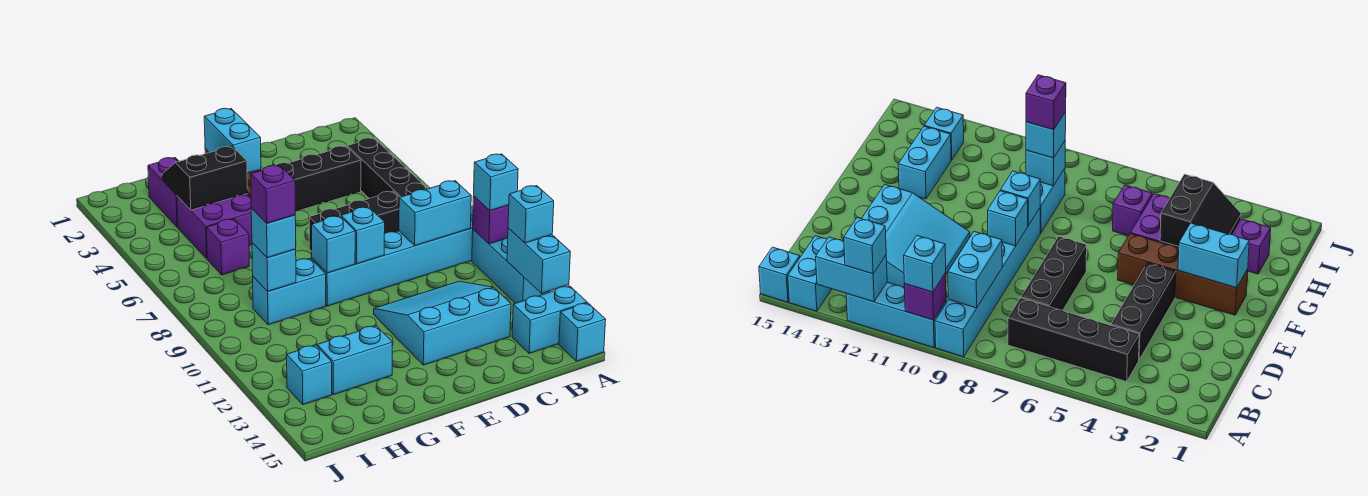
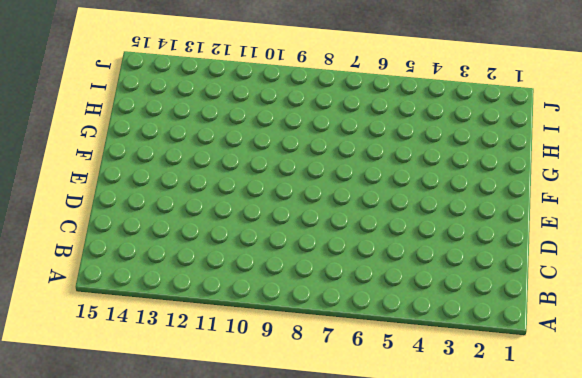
none -> cyan brick A9:F9 level 1
none -> cyan brick A10:A12 level 1
none -> cyan brick A14:B14 level 1

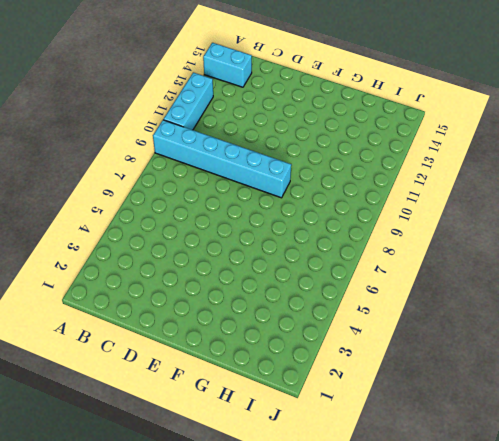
none -> cyan brick A15 level 1
none -> black brick B4:B7 level 1
none -> black brick C4:E4 level 1

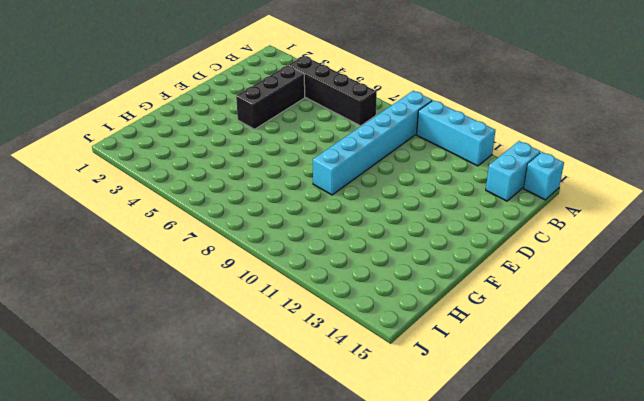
none -> black brick C7:E7 level 1
none -> cyan slope C11:E13 level 1 top 13
none -> brown brick F2:F5 level 1

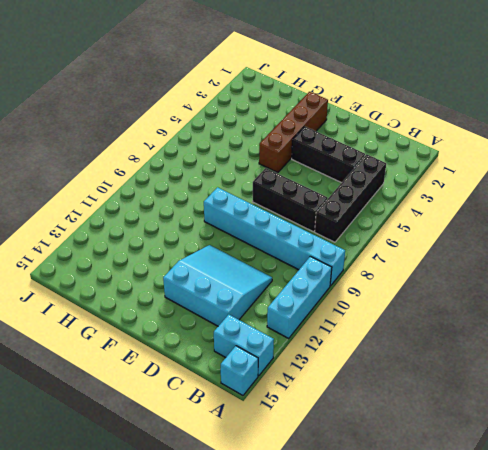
none -> purple brick G4:H5 level 1
none -> cyan brick G9:H9 level 1
none -> cyan brick G13:H13 level 1

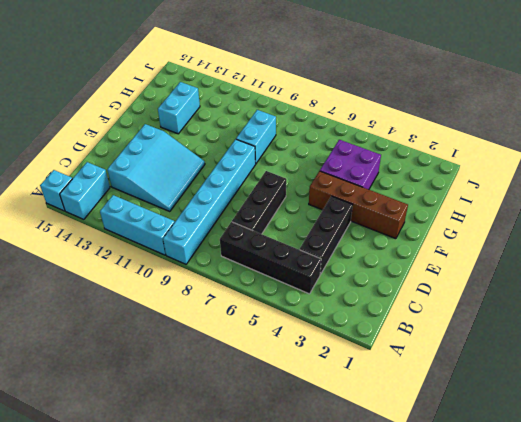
none -> purple brick H2:H3 level 1
none -> purple brick H6 level 1
none -> cyan brick I13 level 1

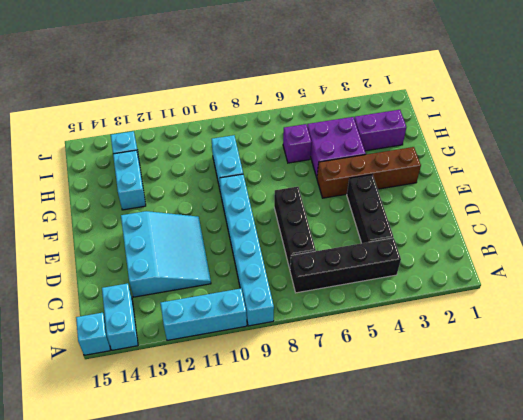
none -> purple brick A10 level 2
none -> cyan brick A12:A13 level 2
none -> cyan brick B9:C9 level 2

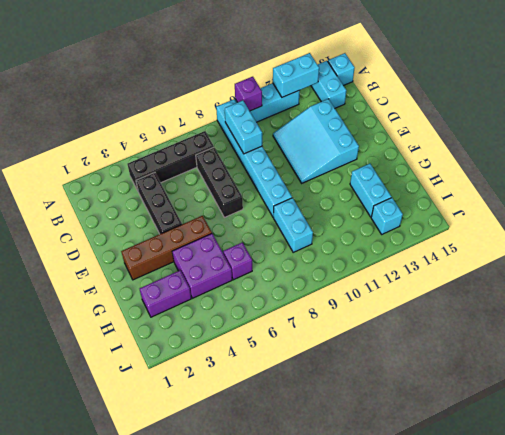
none -> cyan brick E9 level 2
none -> cyan brick F2:F3 level 2
none -> cyan brick F9 level 2

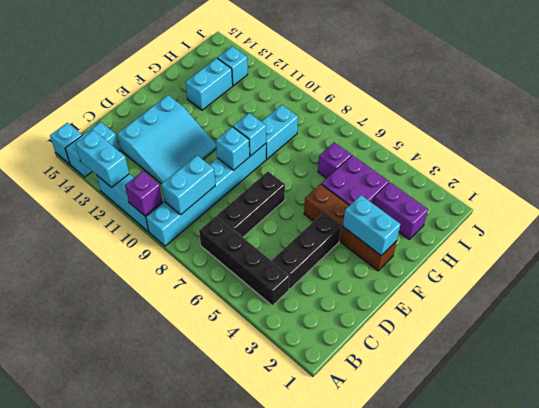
none -> black slope G3:H4 level 2 top 4
none -> cyan brick H9 level 2
none -> cyan brick A10 level 3

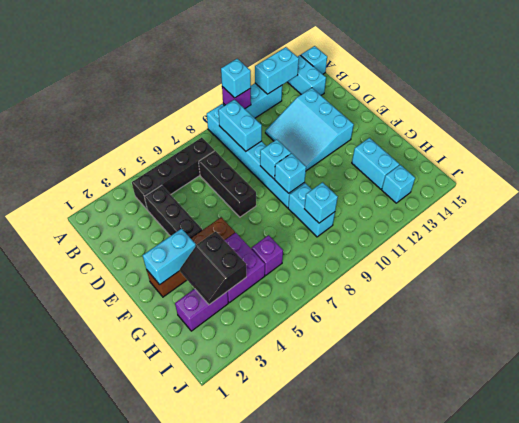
none -> cyan brick A12 level 3
none -> cyan brick H9 level 3
none -> purple brick H9 level 4

